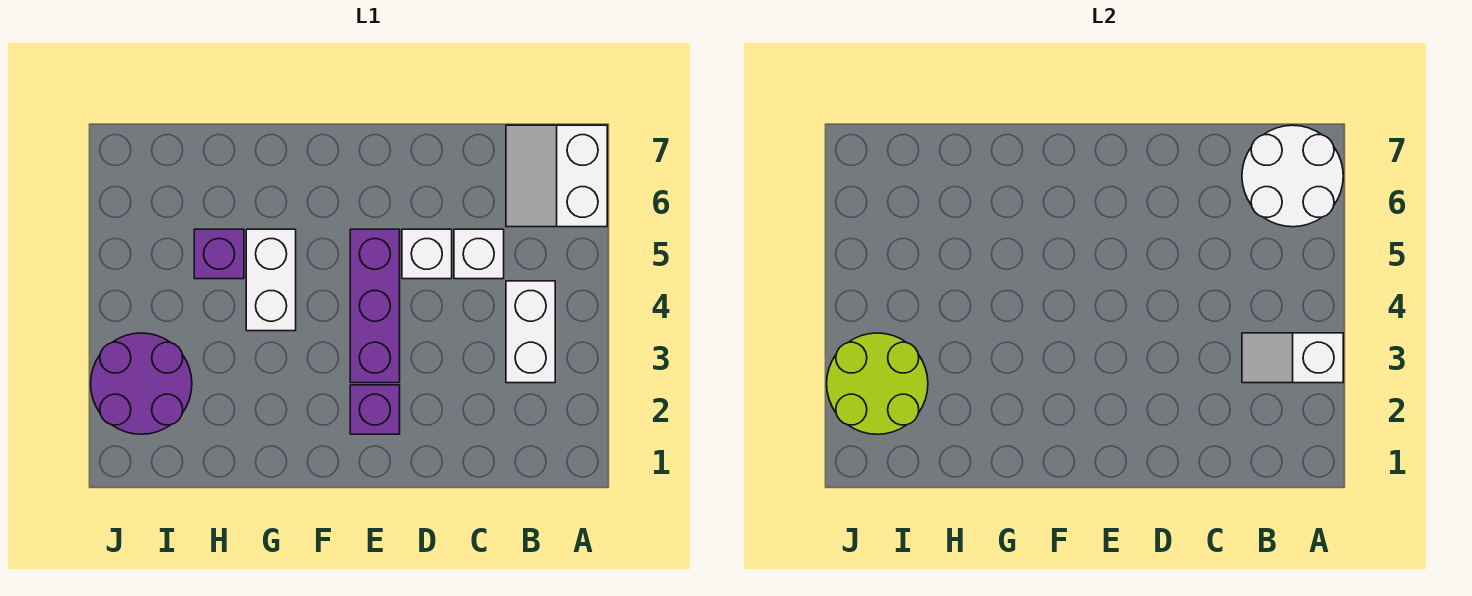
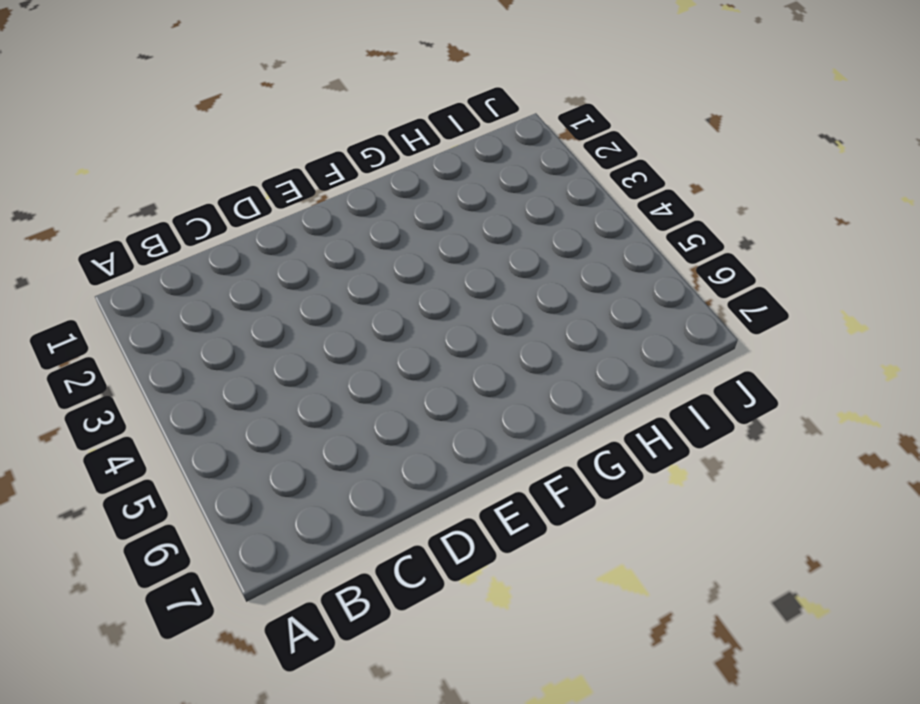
none -> white slope A6:B7 level 1 top A
none -> white brick B3:B4 level 1
none -> white brick C5 level 1

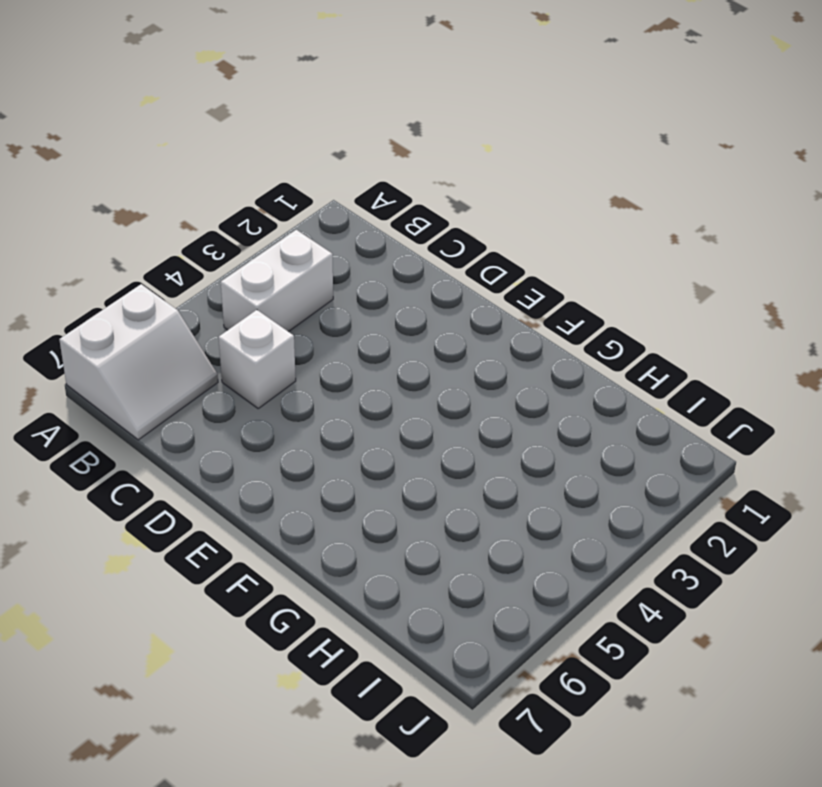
none -> white brick D5 level 1
none -> purple brick E2 level 1
none -> purple brick E3:E5 level 1

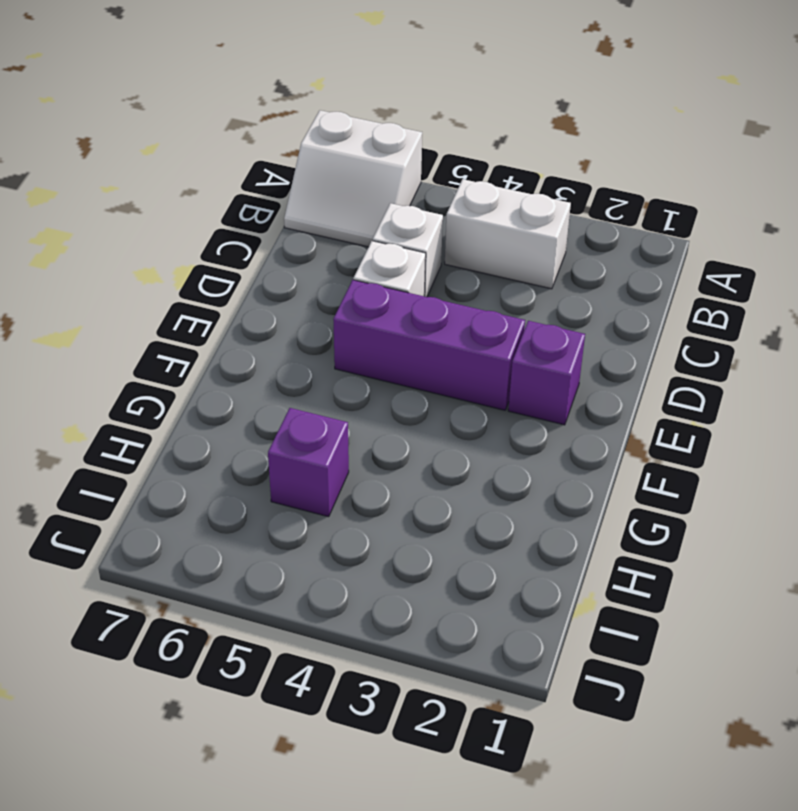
none -> white brick G4:G5 level 1
none -> purple round brick I2:J3 level 1
none -> white slope A3:B3 level 2 top A

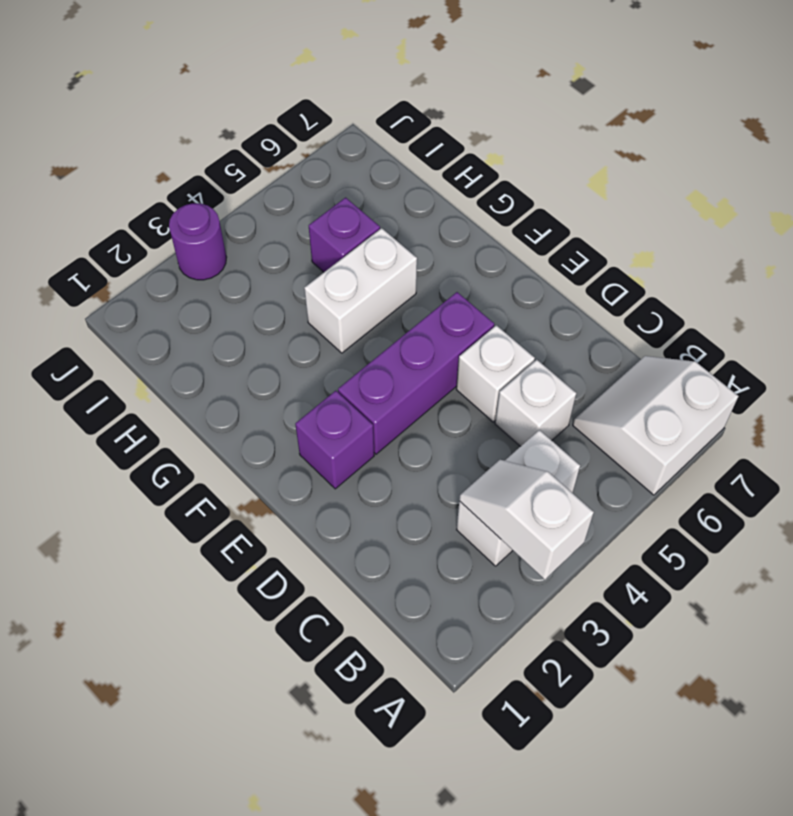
purple round brick J3 level 1 -> purple round brick I2:J3 level 1
none -> white round brick A6:B7 level 2
none -> lime round brick I2:J3 level 2

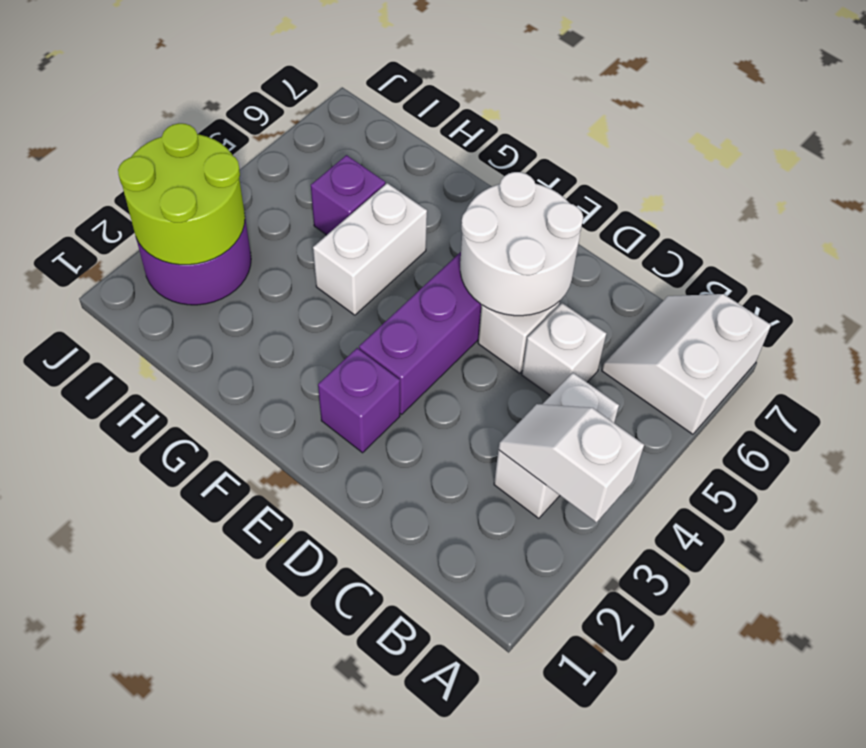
white round brick D5:E6 level 2 -> white round brick A6:B7 level 2

